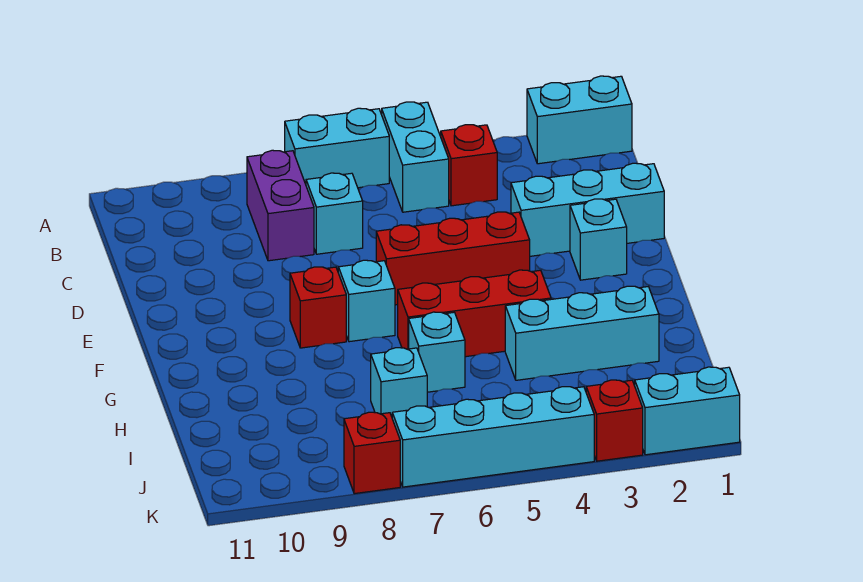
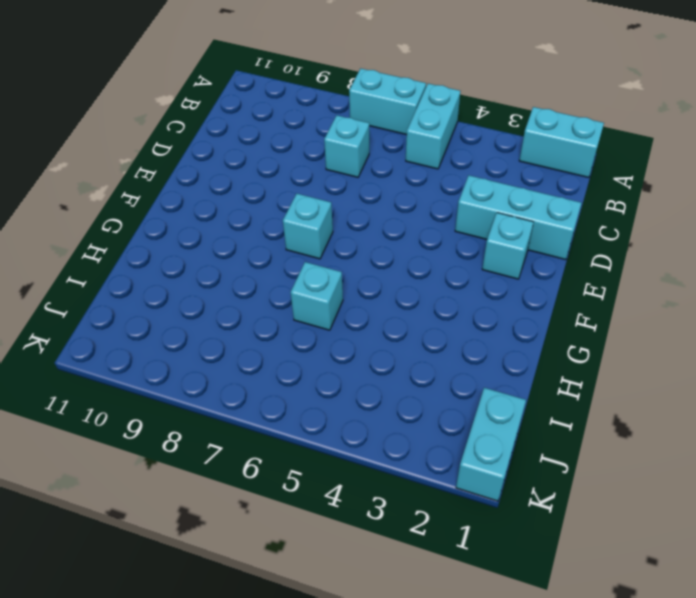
cyan brick J1:K1 level 1 -> cyan brick K1:K2 level 1
none -> red brick B4 level 1
none -> purple brick B8:C8 level 1
none -> red brick E4:E6 level 1

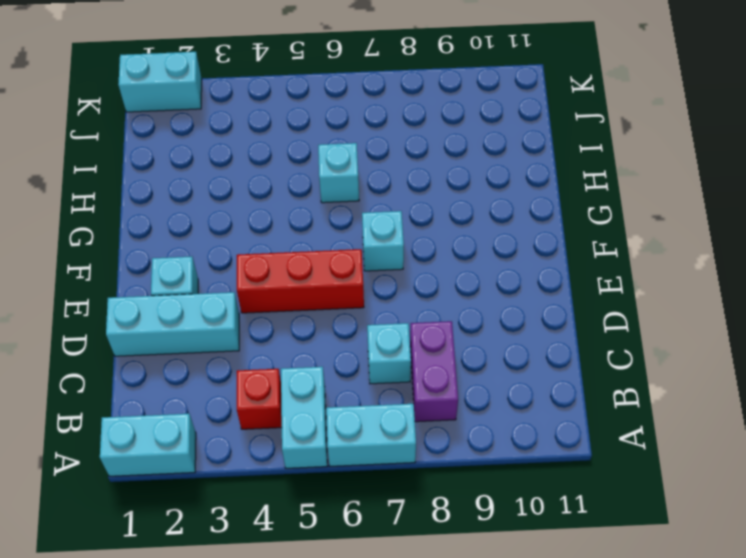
none -> red brick F8 level 1
none -> red brick G4:G6 level 1
none -> cyan brick H2:H4 level 1

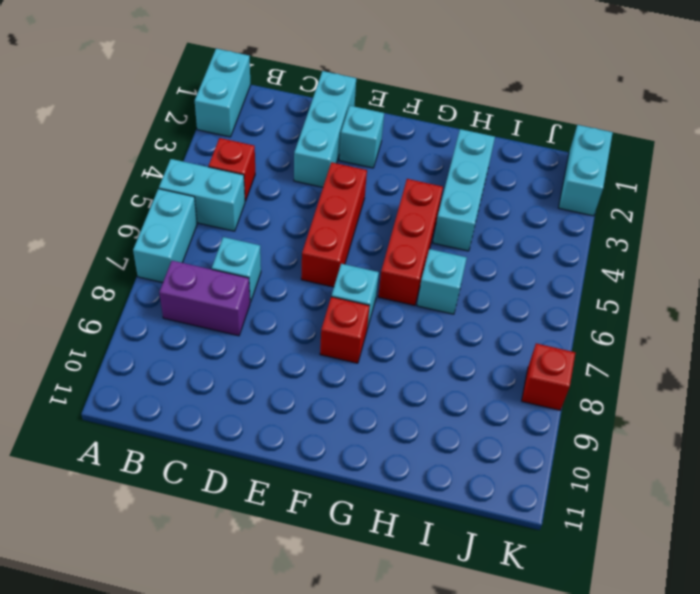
none -> cyan brick I7 level 1
none -> red brick K3 level 1
none -> cyan brick K4:K7 level 1

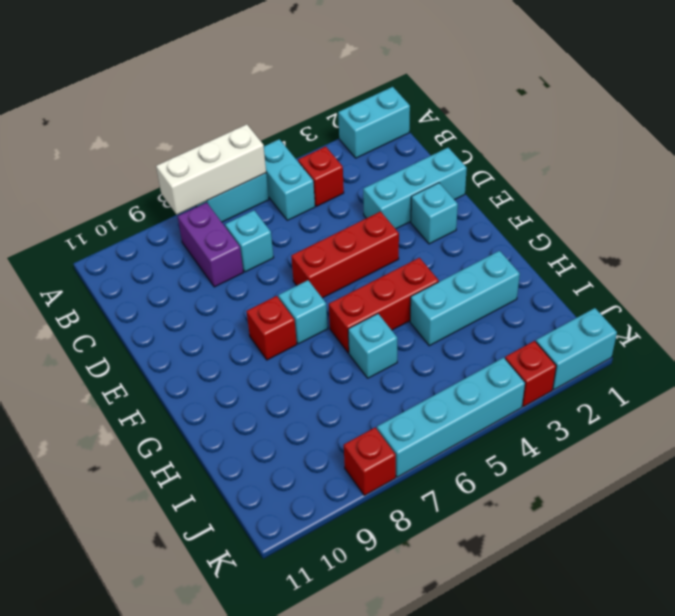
white brick A6:A8 level 2 -> none
none -> cyan brick I7 level 1

